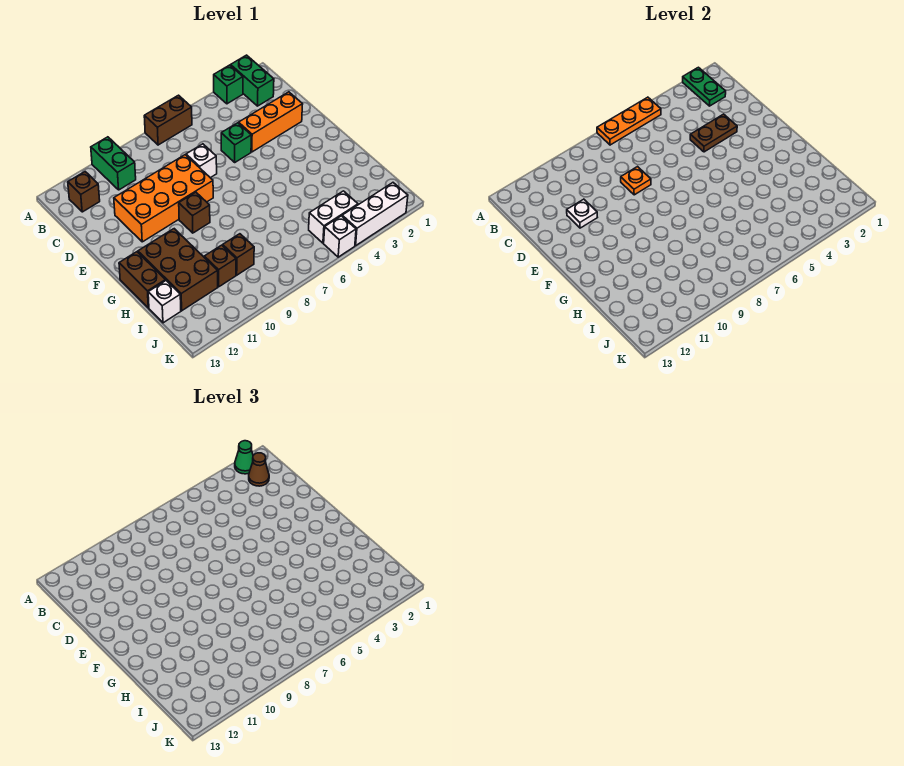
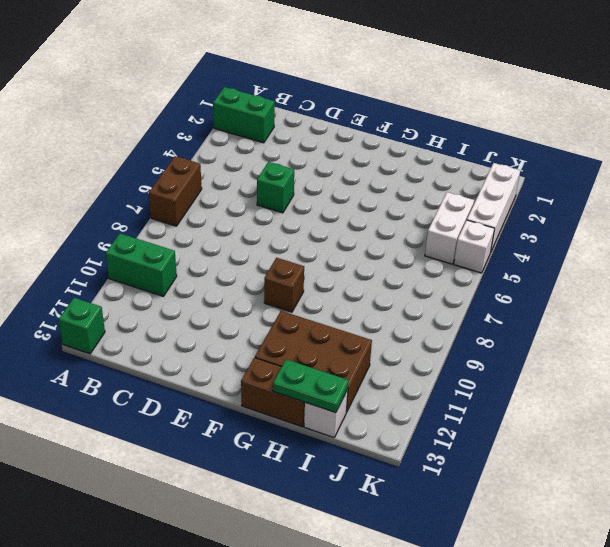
green brick A13 level 1 -> green brick A3 level 1
green plate H13:I13 level 2 -> green plate A2:B2 level 2
none -> brown brick B12 level 1
none -> orange brick D2:D4 level 1
none -> white brick D7 level 1

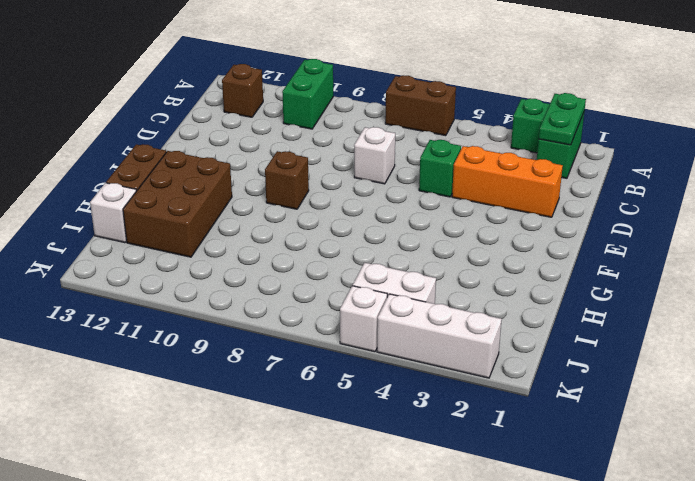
none -> orange brick D8:E11 level 1
none -> brown brick I9 level 1
none -> brown brick I10 level 1

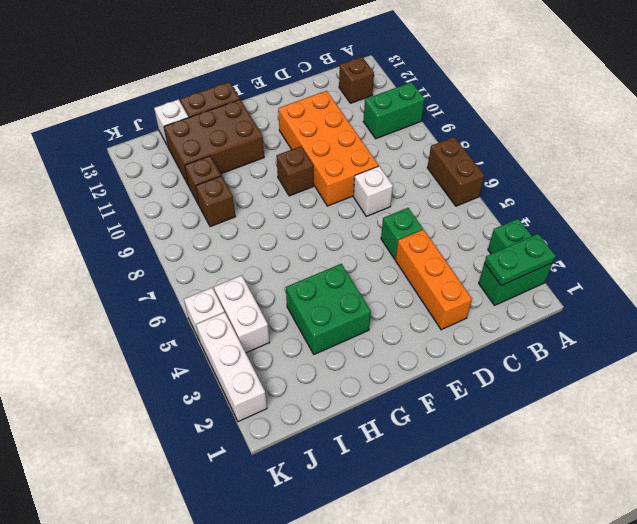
green brick G3:H4 level 1 -> none
none -> orange plate A5:A7 level 2
none -> brown plate D3:D4 level 2
none -> orange plate D8 level 2

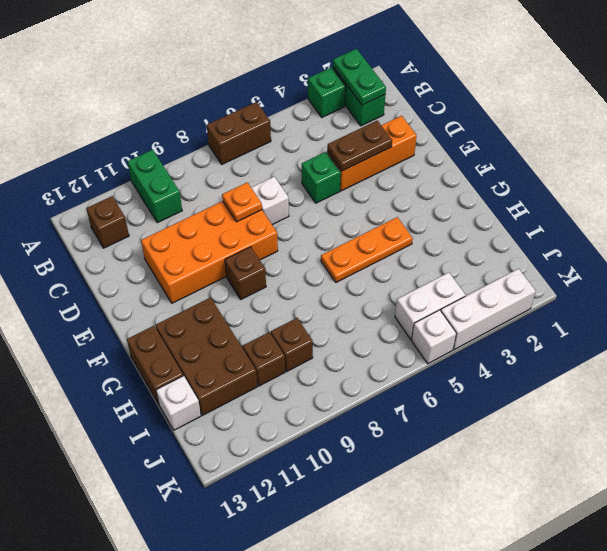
orange plate G4:G6 level 1 -> orange plate A5:A7 level 2
none -> white plate D11 level 2
none -> green cone A2 level 3
none -> brown cone B2 level 3

